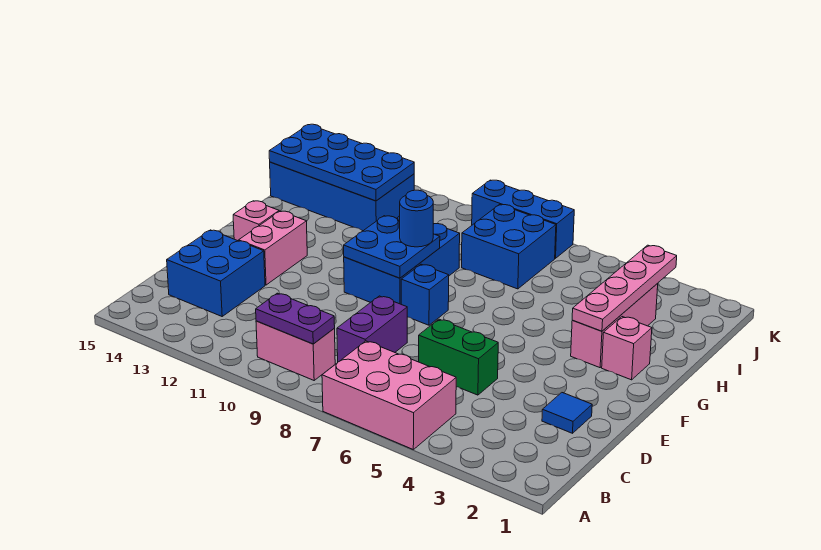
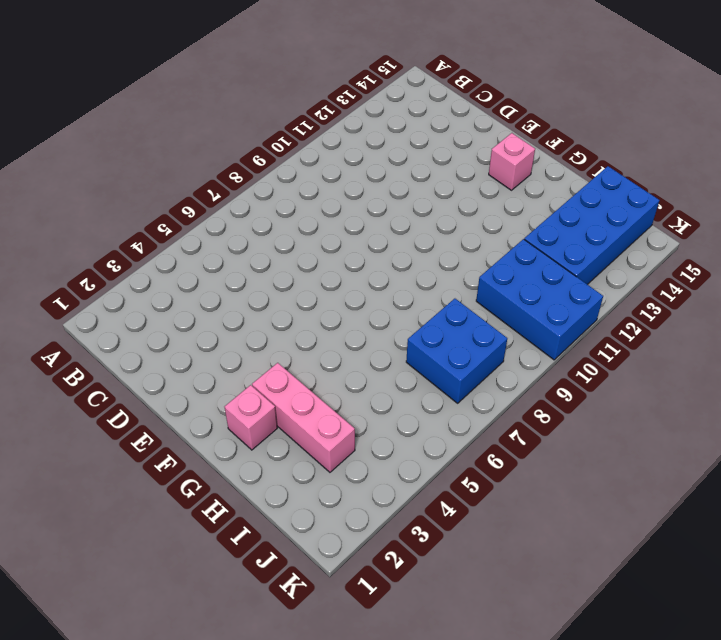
blue brick I10:K11 level 1 -> blue brick F9:H10 level 1
none -> pink brick A5:B7 level 1
none -> pink brick B9:B10 level 1
none -> purple brick C8:D8 level 1

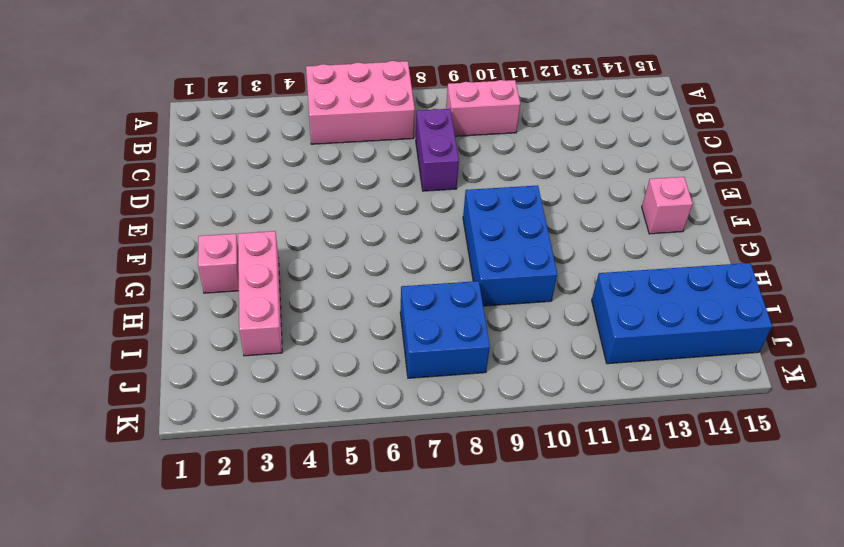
none -> blue brick C13:D14 level 1
none -> blue tile D2 level 1
none -> green brick D5:D6 level 1

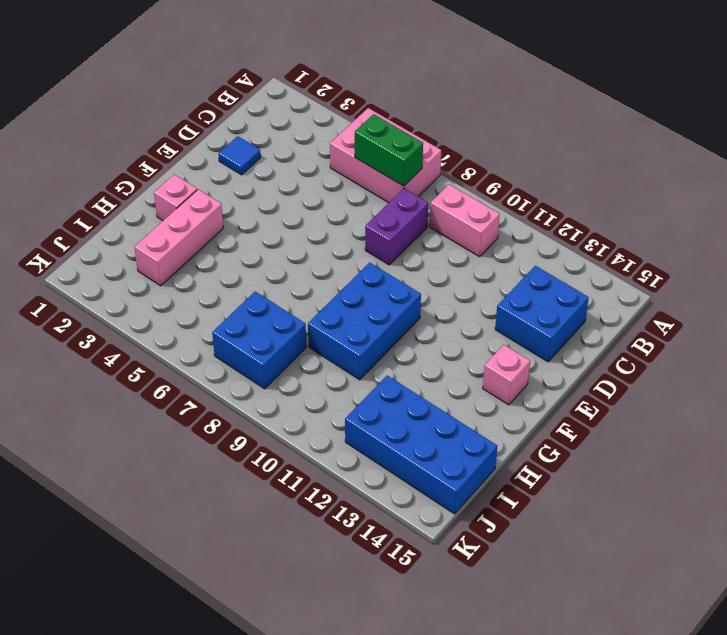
green brick B6:B7 level 2 -> green brick D5:D6 level 1
none -> pink brick E13:F13 level 1
none -> blue brick F8 level 1
none -> blue brick K7:K9 level 1

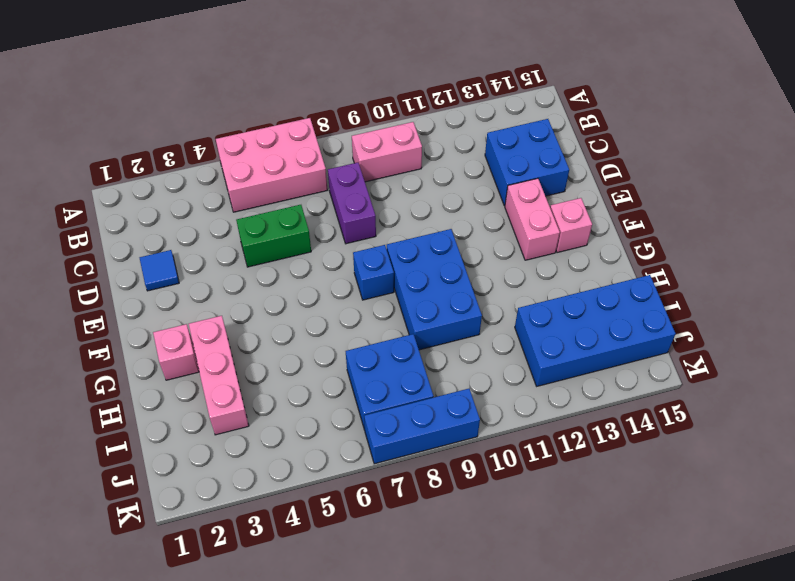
none -> purple plate B9:B10 level 2
none -> blue plate F9:G10 level 2
none -> pink plate G3:J3 level 2

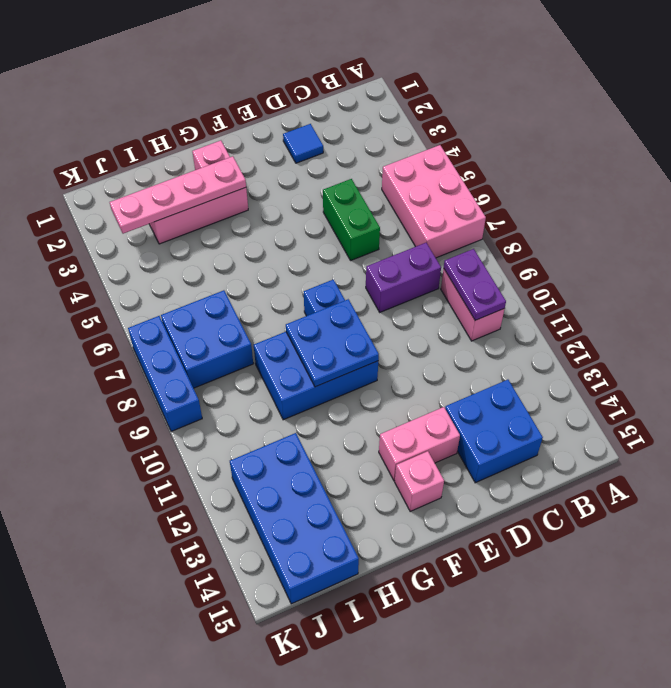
none -> blue plate I12:J15 level 2
none -> blue round brick G9 level 3

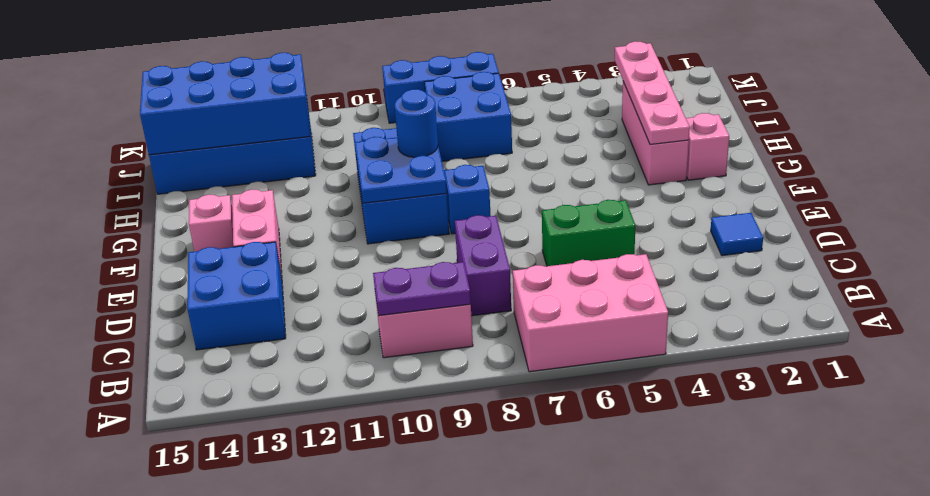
blue brick I12:J15 level 2 -> blue plate I12:J15 level 2

